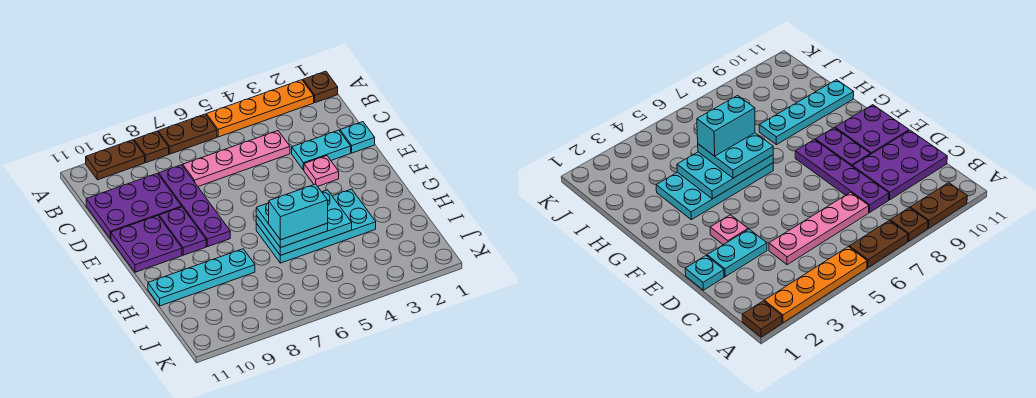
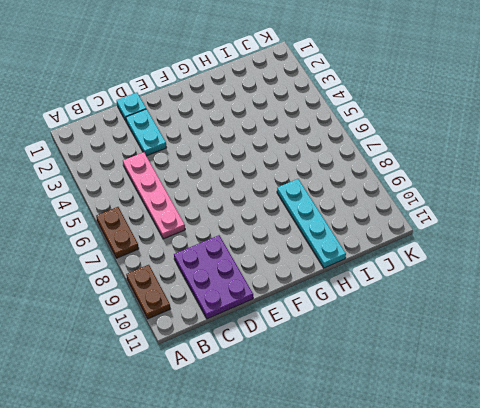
none -> brown plate A1 level 1
none -> orange plate A2:A5 level 1
none -> brown plate A8 level 1

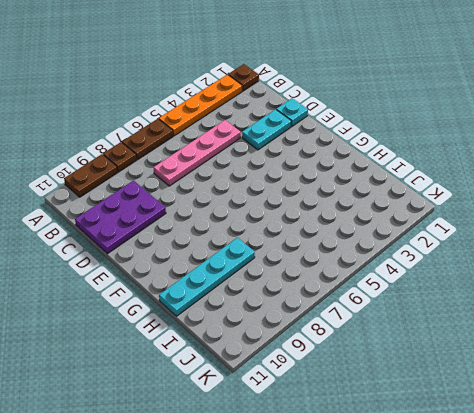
none -> purple plate C8:F8 level 1
none -> pink plate E3 level 1
none -> purple plate E9:F9 level 1

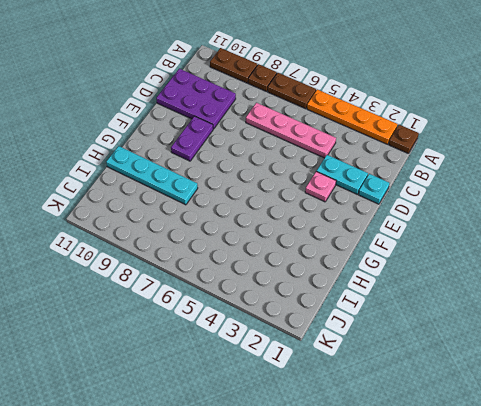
none -> purple plate C8:F8 level 1
none -> purple plate E10:F11 level 1
none -> cyan plate G3:H6 level 1

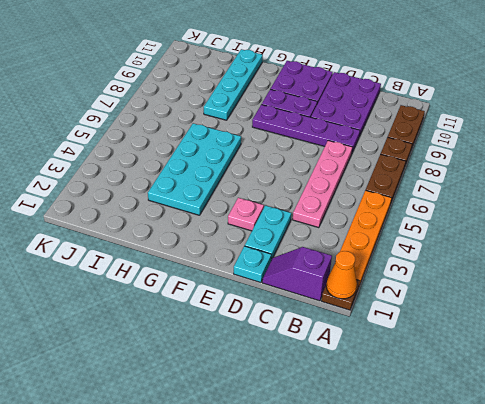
orange cone A1 level 2 -> none
purple slope B1:C1 level 1 top B -> none
none -> cyan plate G4:H6 level 2
none -> cyan plate G5:H6 level 3
none -> cyan brick H5:H6 level 4

